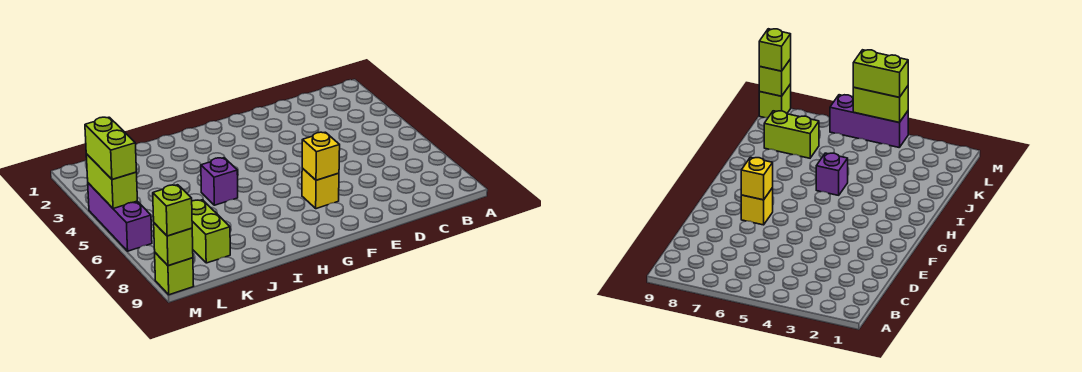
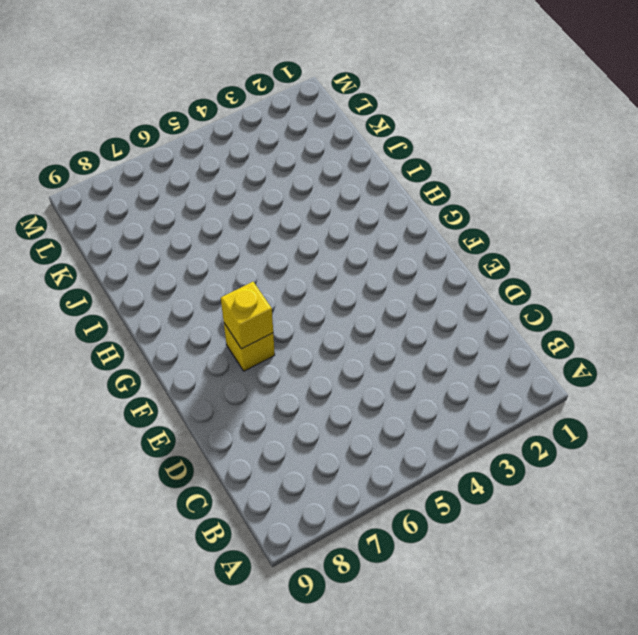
none -> purple brick I5 level 1
none -> lime brick K7:K8 level 1

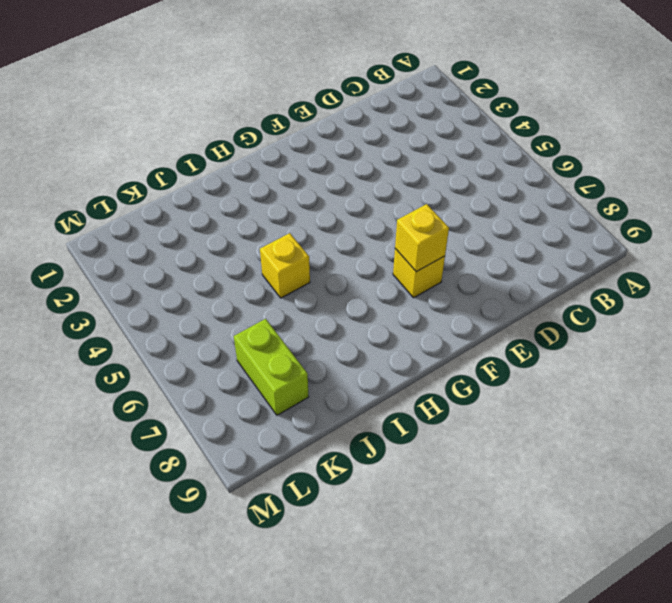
yellow brick I5 level 1 -> purple brick I5 level 1
none -> purple brick M4:M6 level 1
none -> lime brick M9 level 1

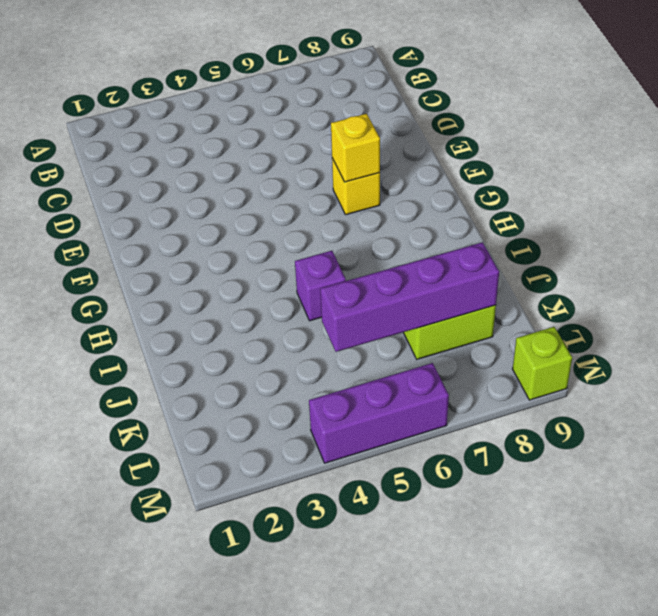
purple brick K5:K8 level 2 -> none
none -> lime brick M4:M5 level 2
none -> lime brick M9 level 2

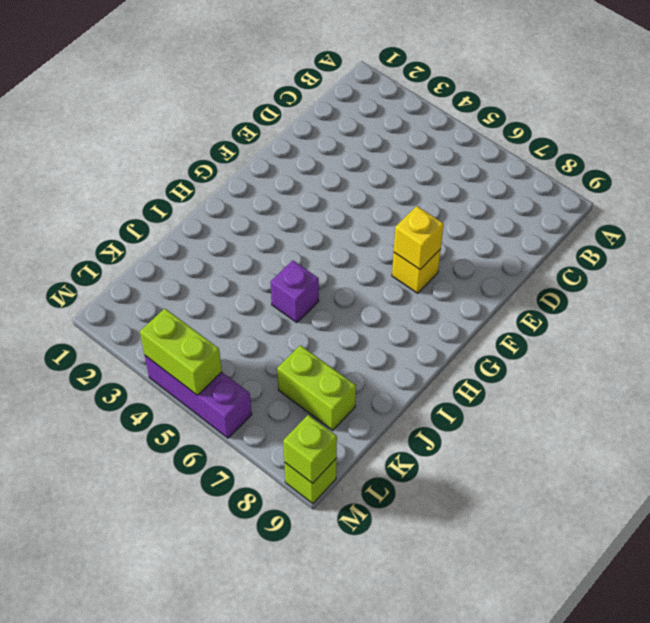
none -> lime brick M4:M5 level 3
none -> lime brick M9 level 3

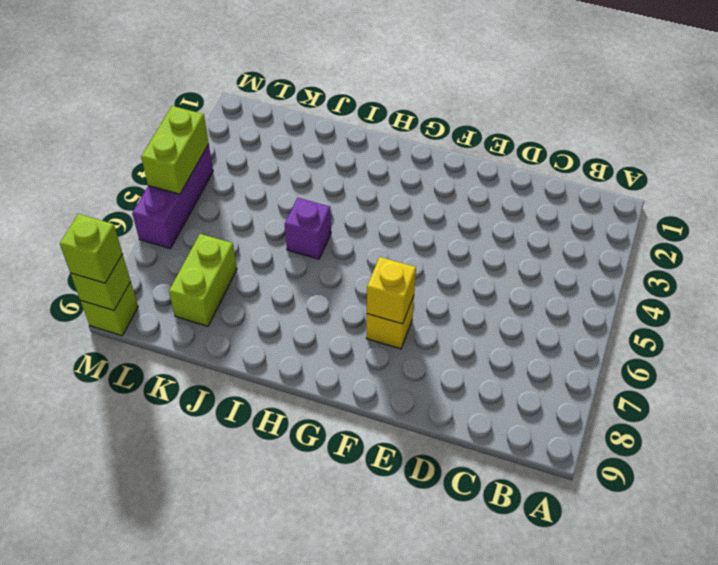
none -> lime brick M4:M5 level 3

